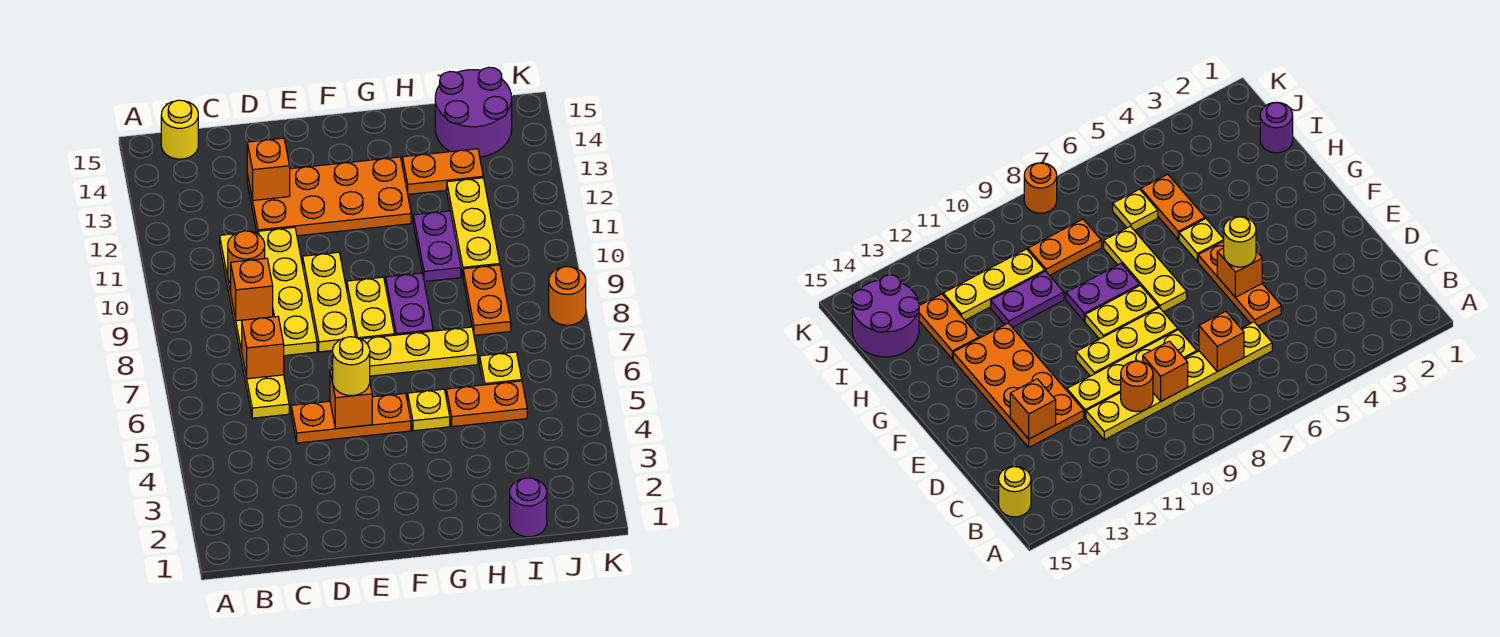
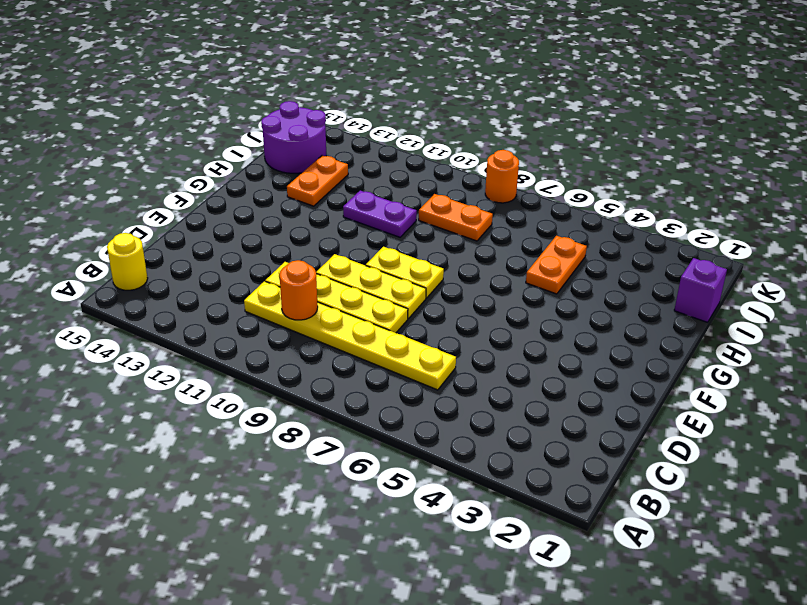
purple brick I1 level 1 -> purple round brick I1 level 1
none -> orange plate D5:F5 level 1
none -> orange plate D12:G13 level 1
none -> yellow plate F7:H7 level 1

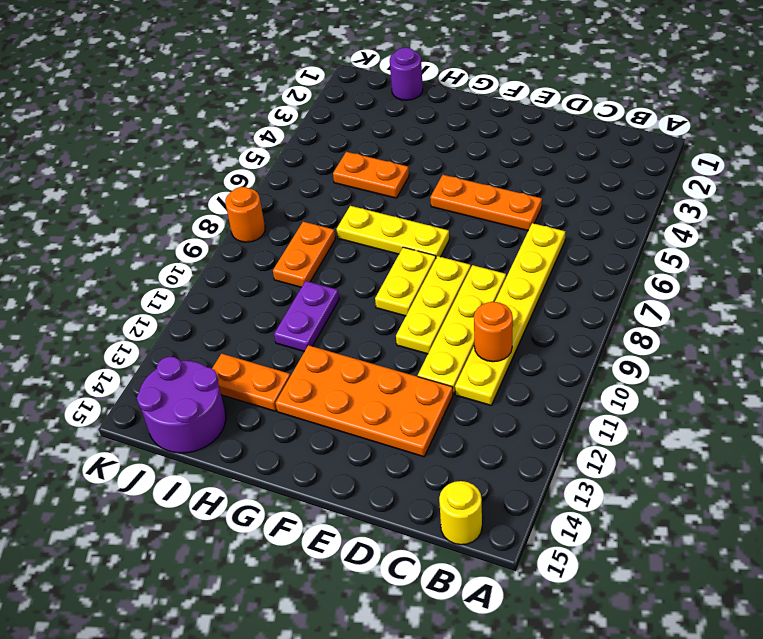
none -> yellow plate G5 level 1
none -> purple plate G8:G9 level 1
none -> yellow plate I6 level 1

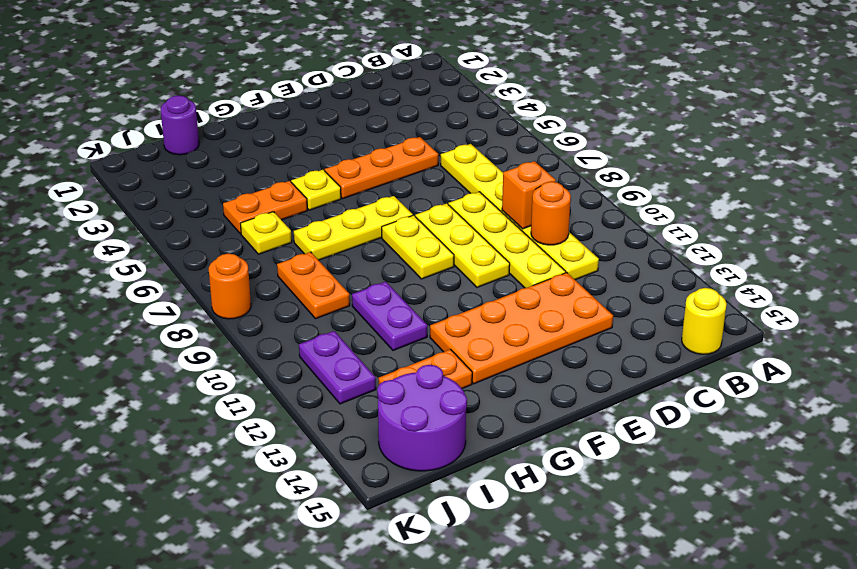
purple plate J11:J12 level 1 -> purple plate G8:G9 level 1
none -> yellow plate I10:I12 level 1
none -> orange brick C7 level 2
none -> orange brick D13 level 2

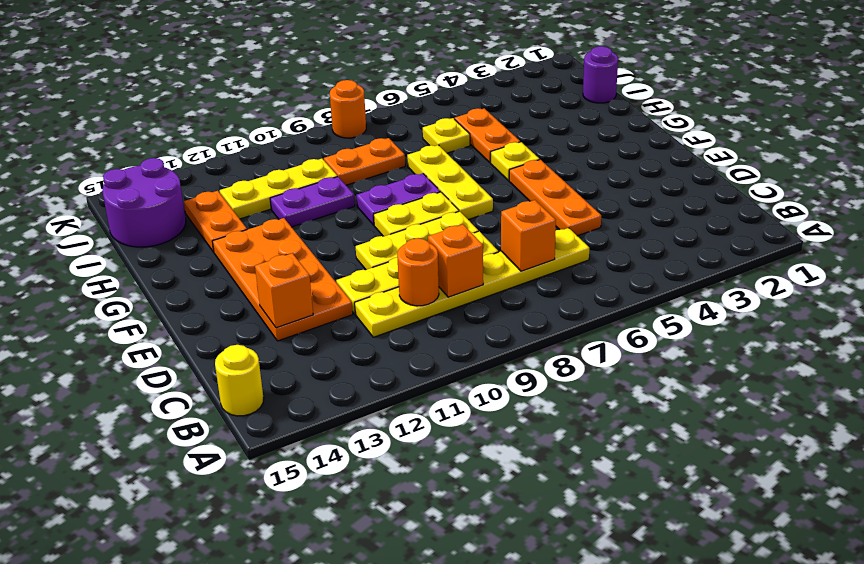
none -> orange brick E5 level 2
none -> yellow round brick E5 level 3

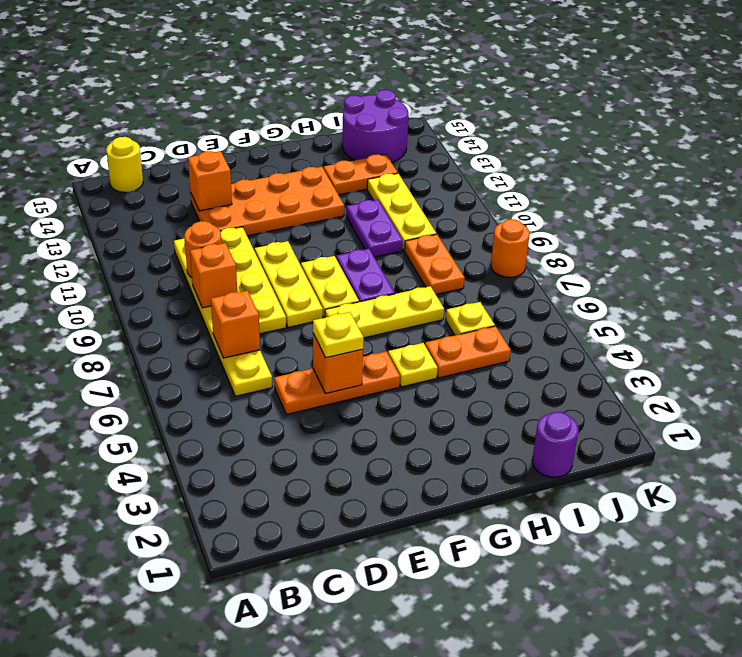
yellow plate E5 level 3 -> yellow round brick E5 level 3

